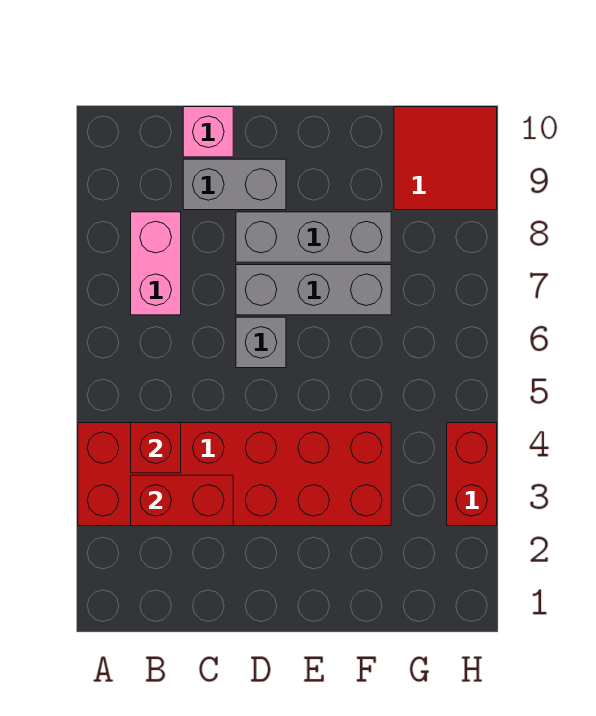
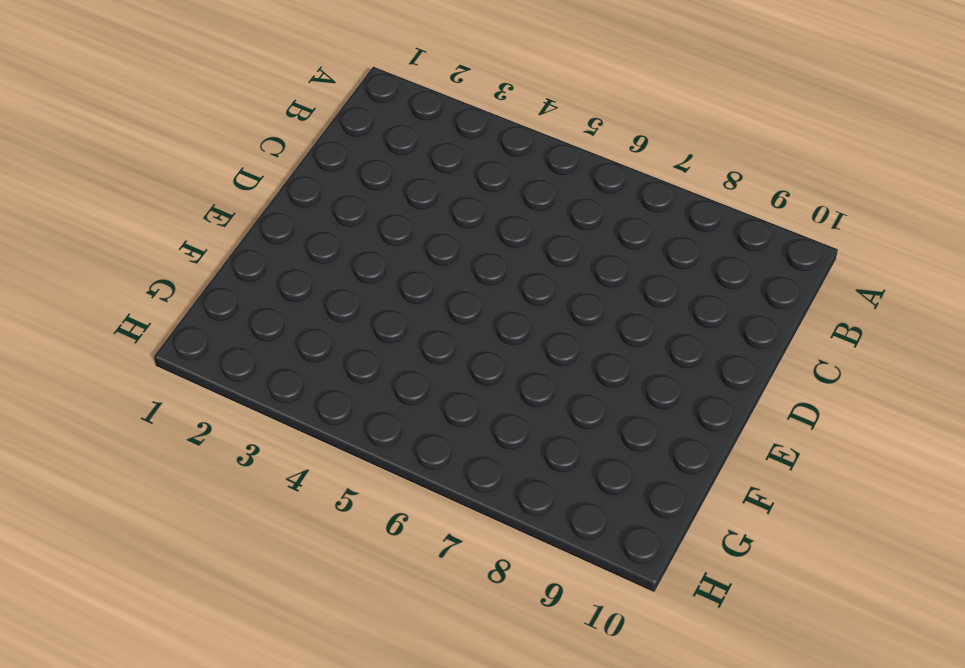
none -> red brick A3:F4 level 1
none -> pink brick B7:B8 level 1

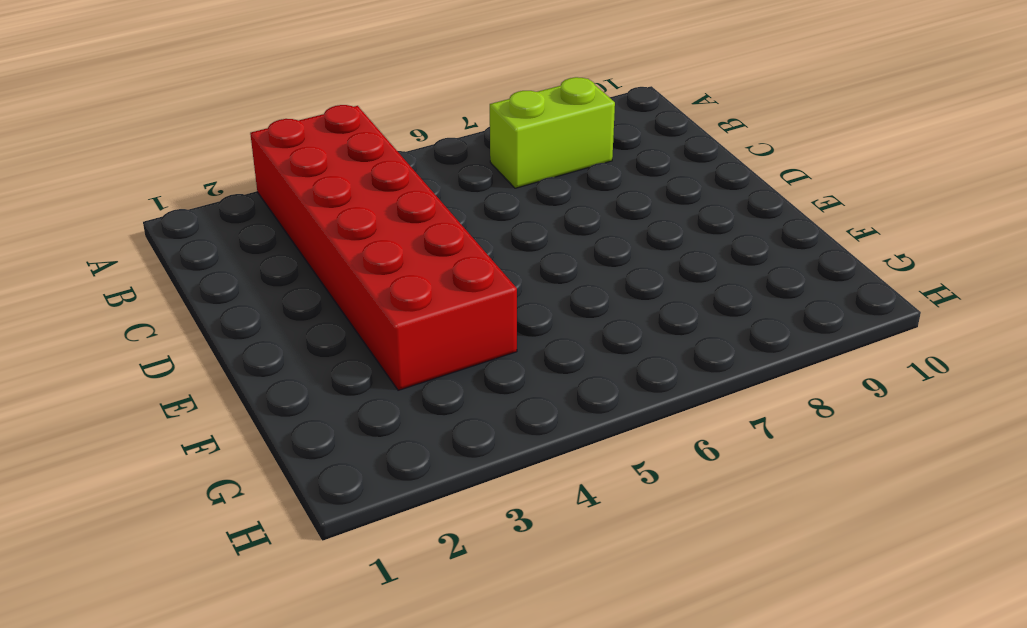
lime brick B7:B8 level 1 -> pink brick B7:B8 level 1
none -> grey brick C9:D9 level 1
none -> pink brick C10 level 1

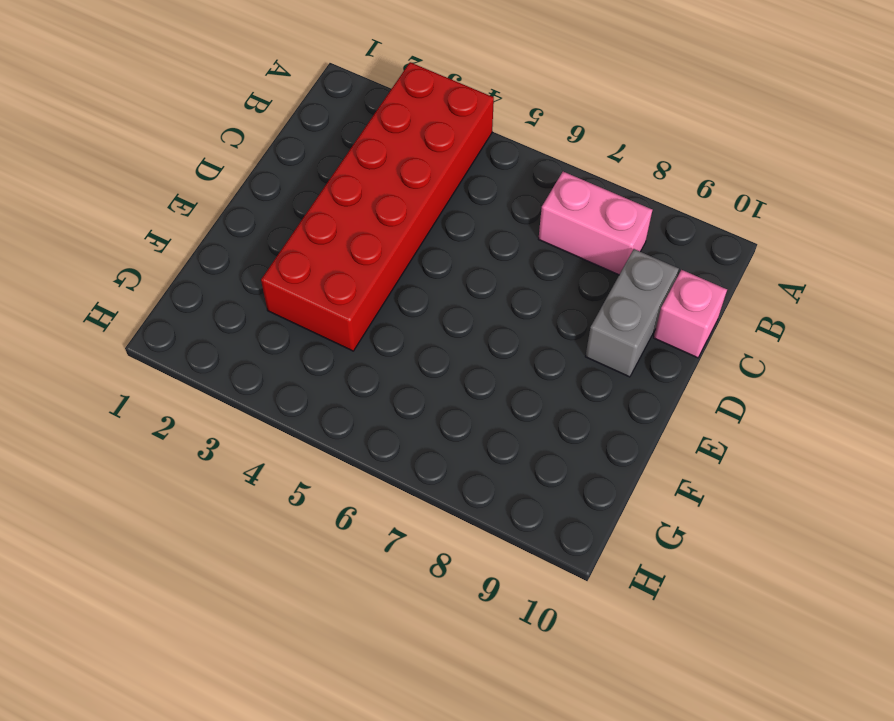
none -> grey brick D6 level 1
none -> grey brick D7:F7 level 1

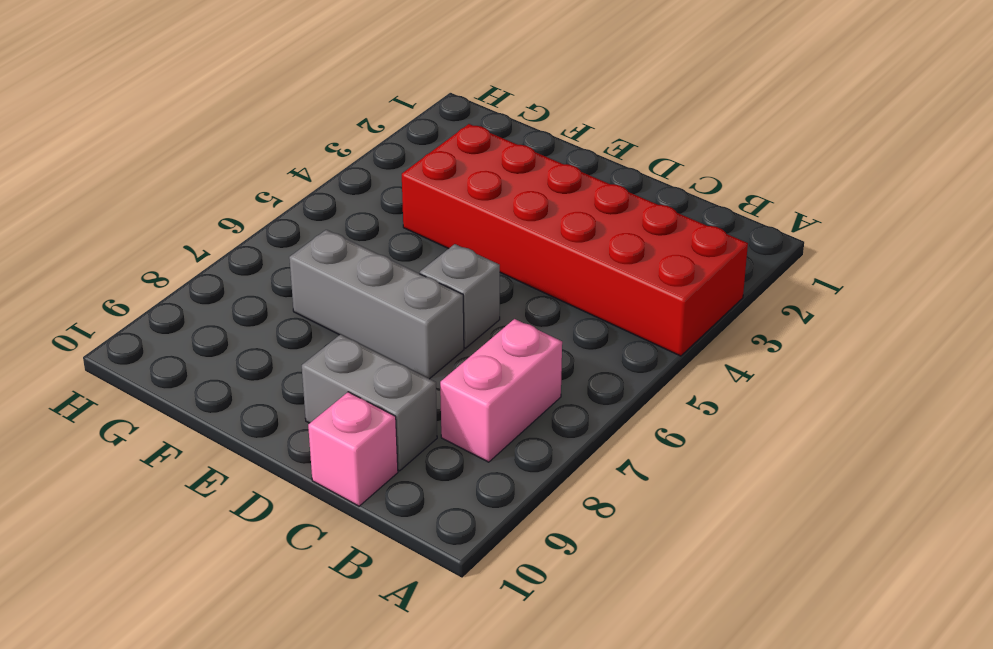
none -> grey brick D8:F8 level 1
none -> red tile G9:H10 level 1

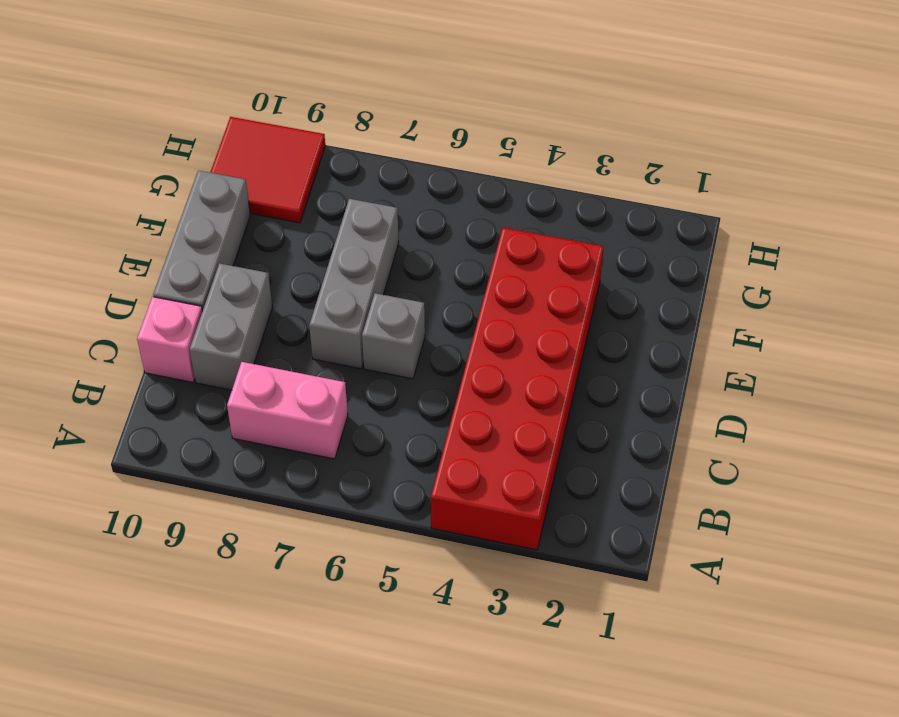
grey brick D10:F10 level 1 -> grey brick D8:F8 level 1
none -> red brick H3:H4 level 1
none -> red brick B3:C3 level 2

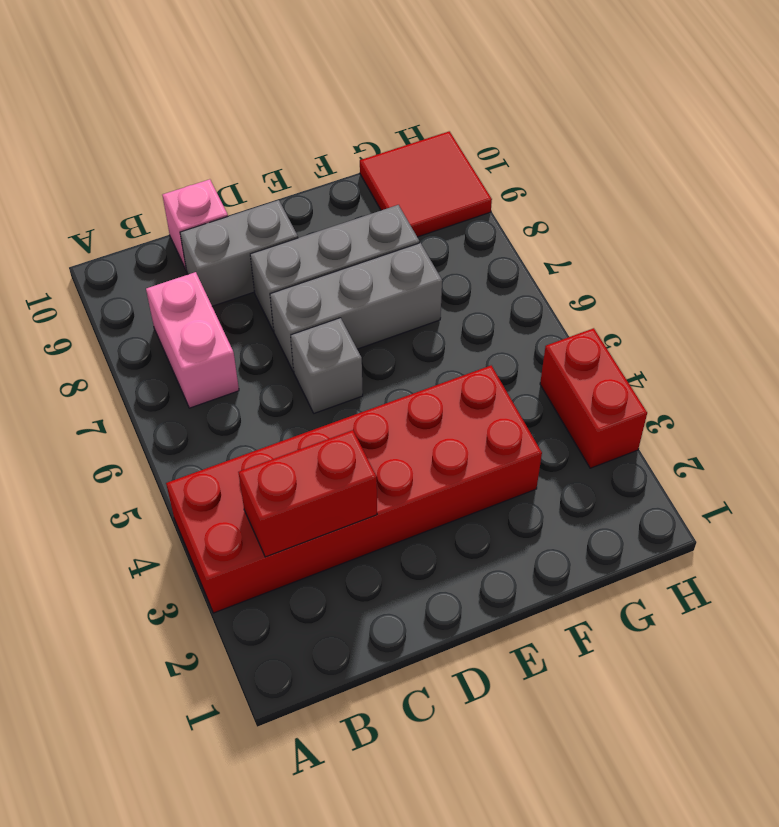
none -> red brick B4 level 2

